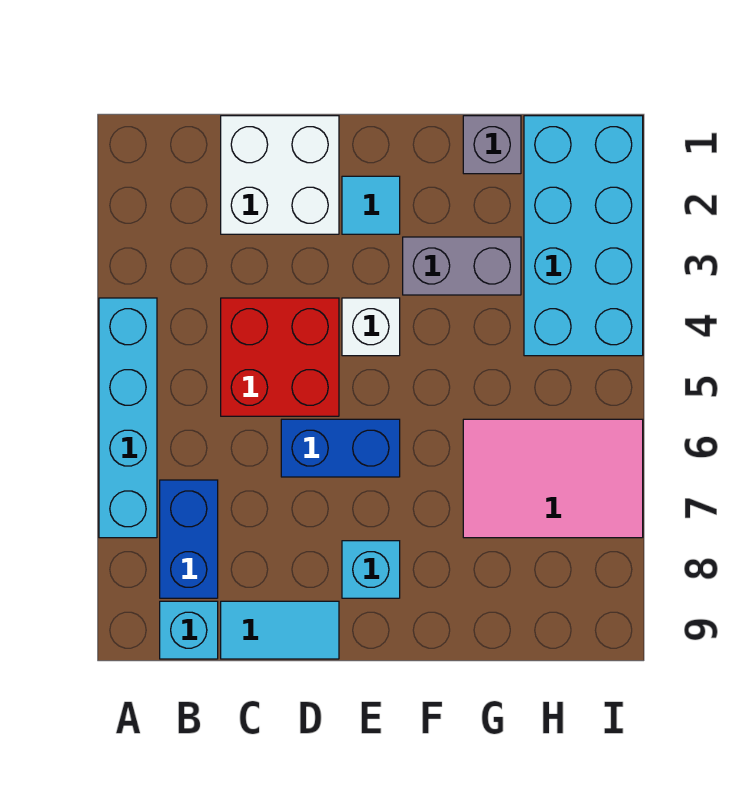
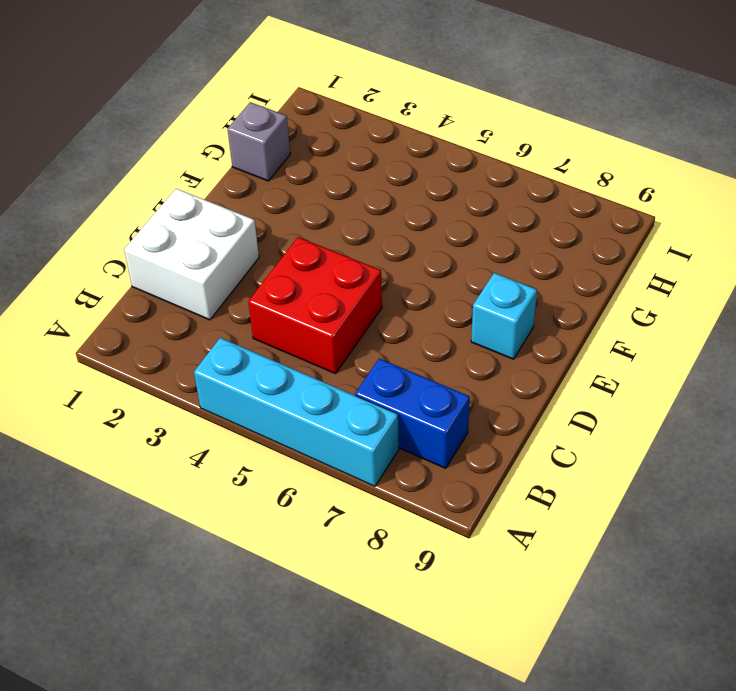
none -> cyan brick B9 level 1
none -> cyan tile C9:D9 level 1
none -> blue brick D6:E6 level 1

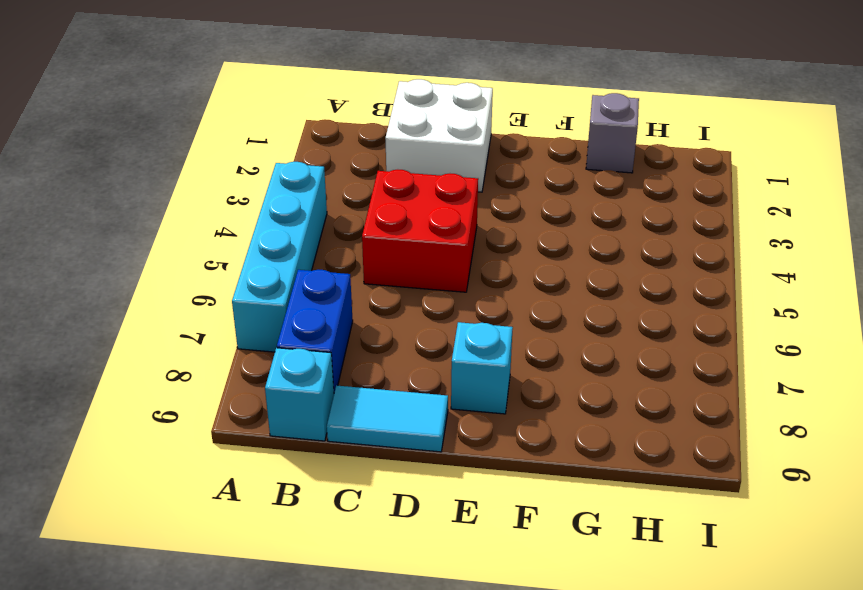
none -> blue brick D6:E6 level 1
none -> cyan tile E2 level 1
none -> white brick E4 level 1

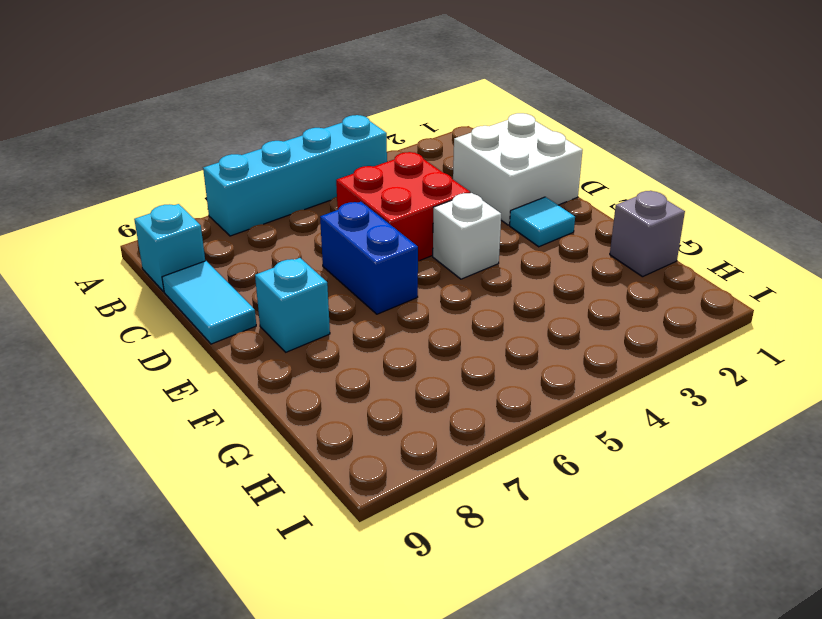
none -> blue brick B7:B8 level 1
none -> grey brick F3:G3 level 1
none -> pink tile G6:I7 level 1

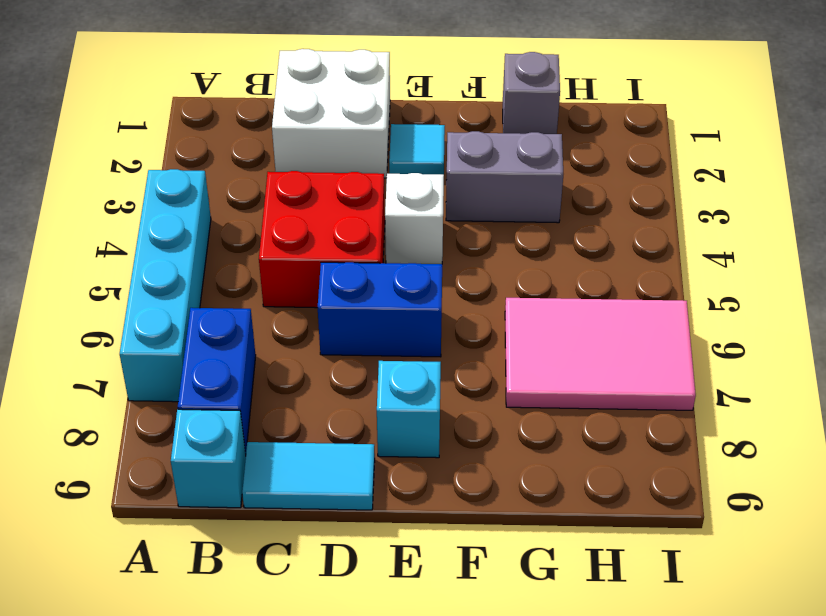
none -> cyan brick H1:I4 level 1

